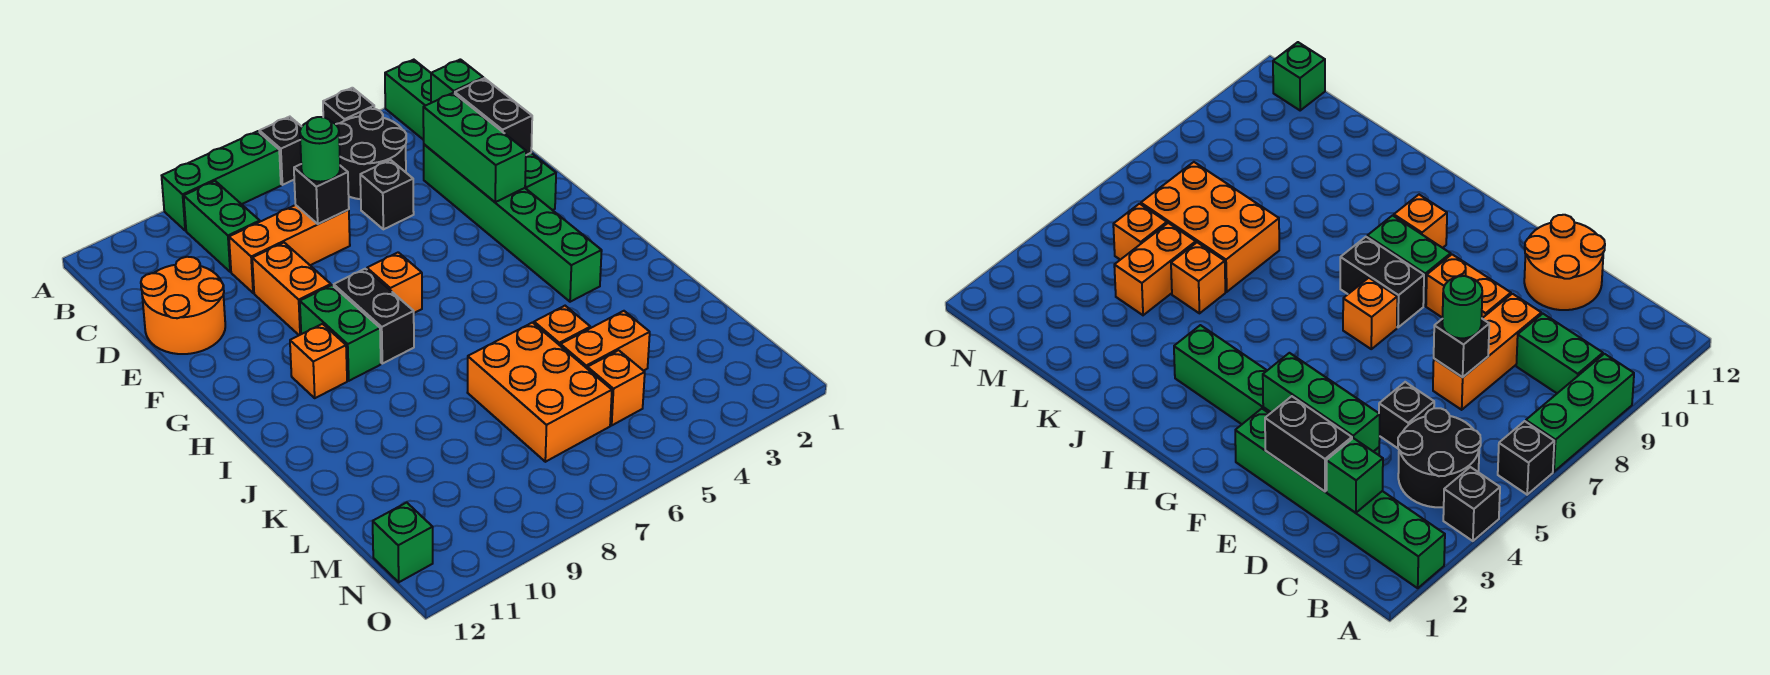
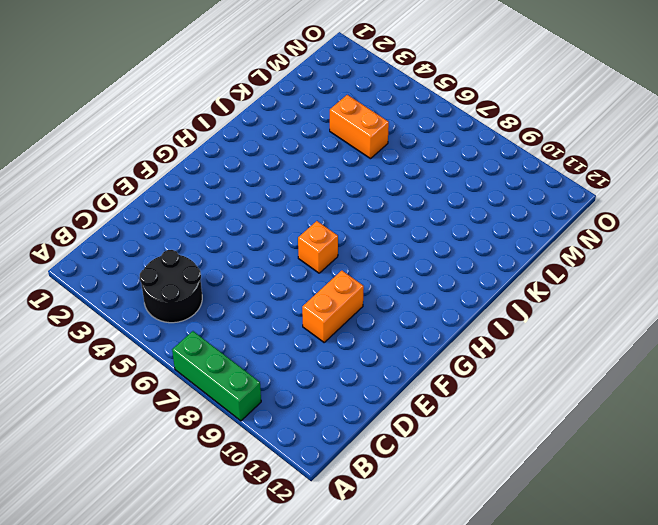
none -> green brick A2:F2 level 1
none -> black brick A4 level 1
none -> black brick A6 level 1

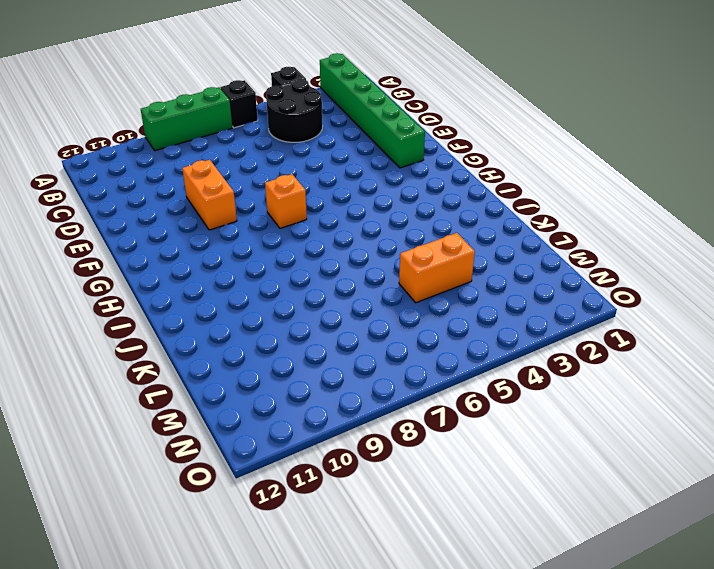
none -> green brick B9:C9 level 1
none -> green brick D3:I3 level 1
none -> black brick D5 level 1

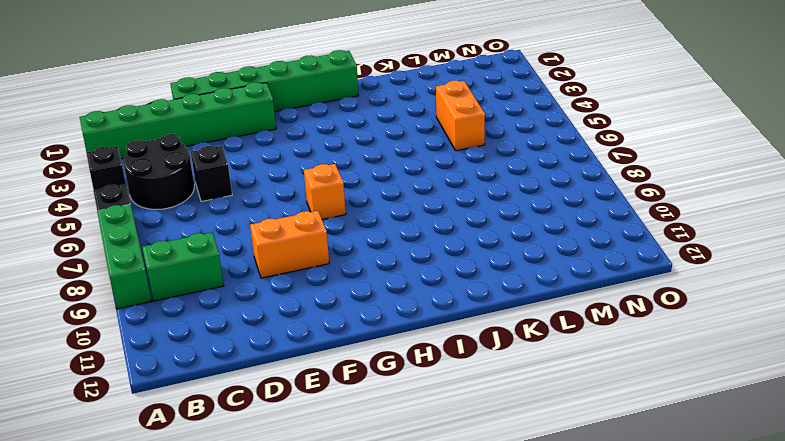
green brick D1:I1 level 1 -> green brick D3:I3 level 1
none -> orange brick D7:D9 level 1
none -> orange round brick D11:E12 level 1
none -> black brick G8:H8 level 1

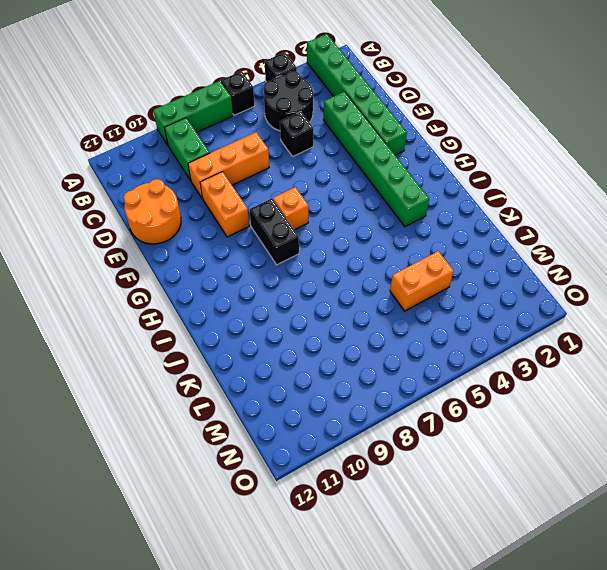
none -> green brick G9:H9 level 1
none -> orange brick H10 level 1
none -> orange brick K5 level 1

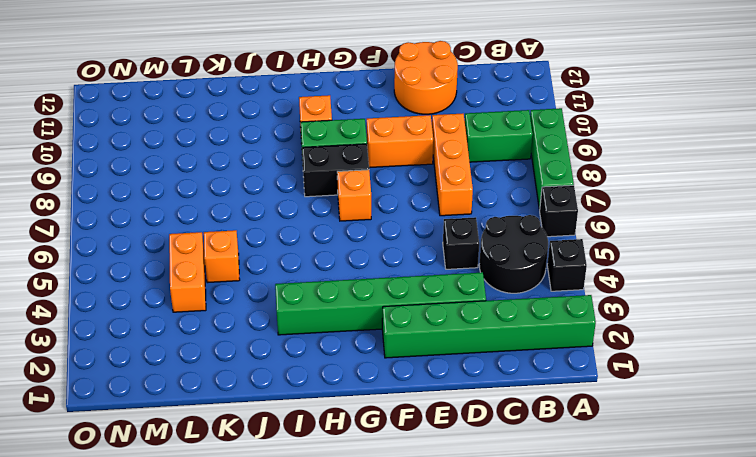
none -> orange brick K6:M7 level 1
none -> orange brick M5 level 1
none -> green brick N12 level 1

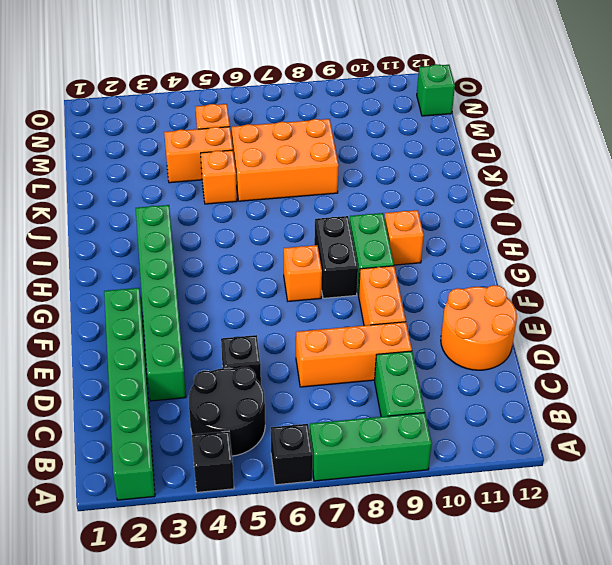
orange brick K6:L8 level 1 -> orange brick K6:M7 level 1
none -> green brick C2 level 2
none -> black brick D2:E2 level 2
none -> green brick D3:F3 level 2

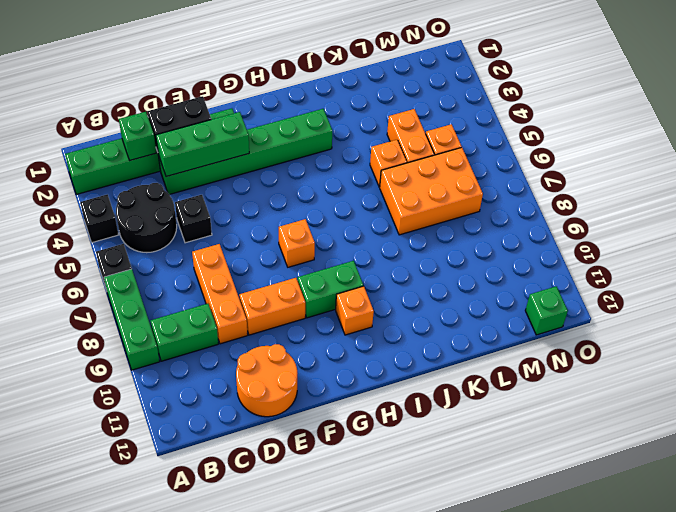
none -> black brick G8:H8 level 1
none -> black brick D7 level 2
none -> green round brick D7 level 3

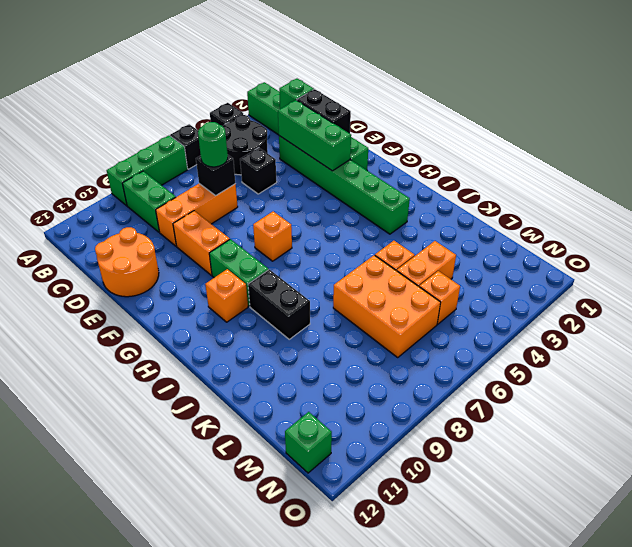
black brick I9:J9 level 1 -> black brick G8:H8 level 1

